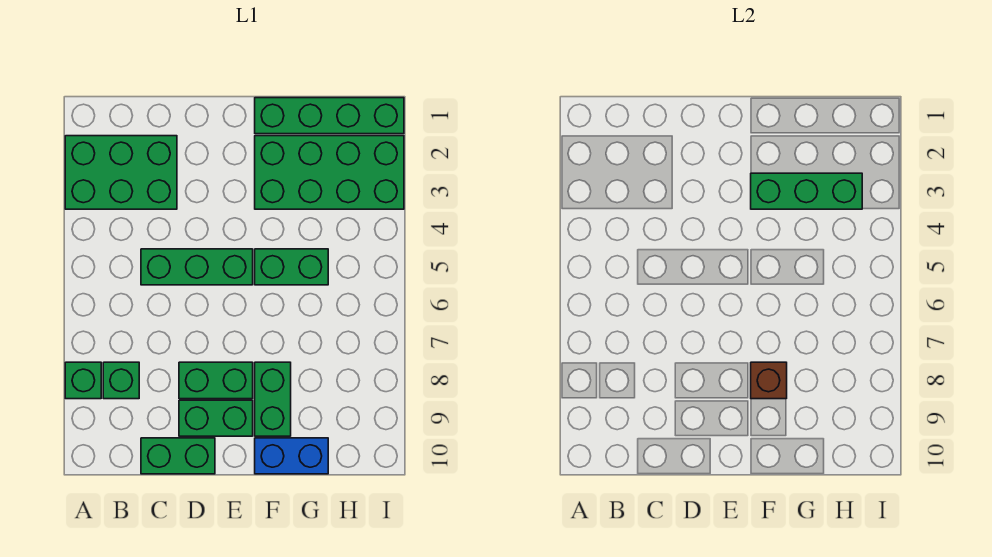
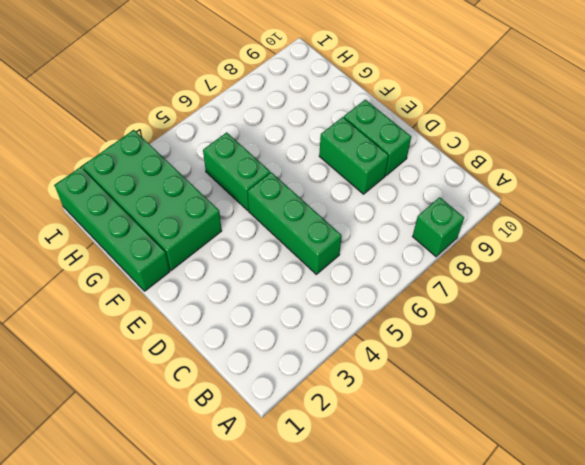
none -> green brick A2:C3 level 1
none -> green brick B8 level 1
none -> green brick C10:D10 level 1

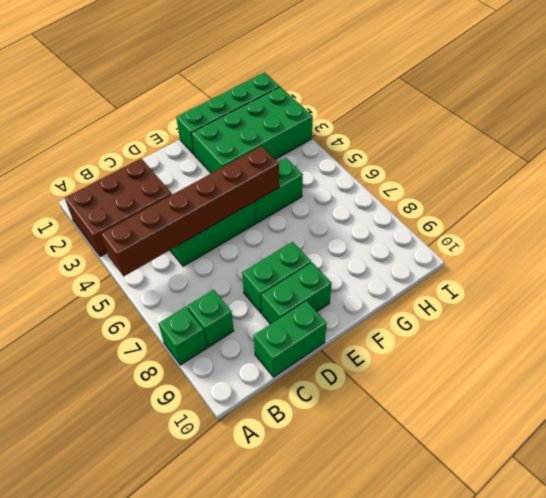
brown brick A2:C3 level 1 -> green brick A2:C3 level 1
brown brick A5:F5 level 2 -> none
none -> green brick F8:F9 level 1
none -> blue brick F10:G10 level 1
none -> green brick F3:H3 level 2

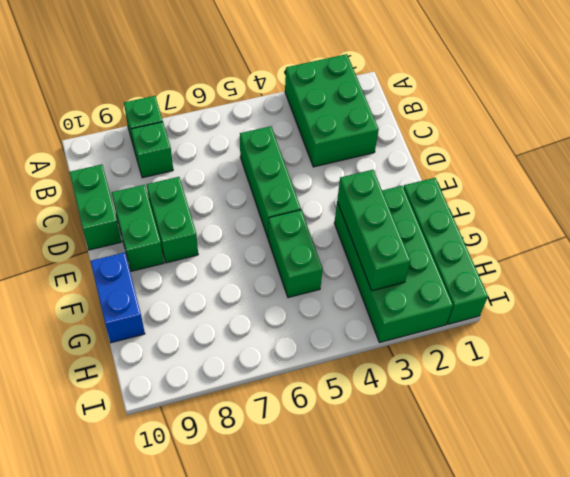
none -> green brick F8:F9 level 1
none -> brown brick F8 level 2

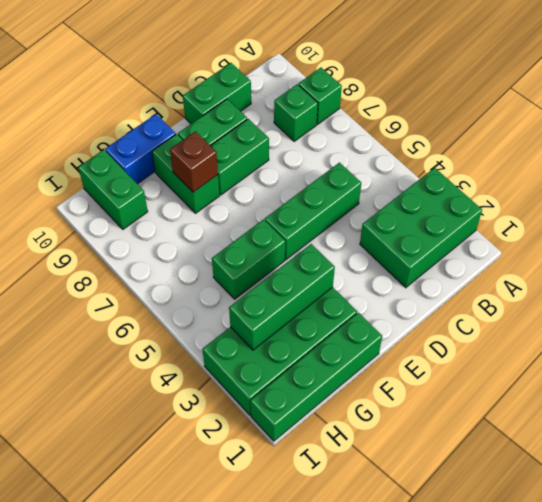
green brick H9:H10 level 1 -> none

